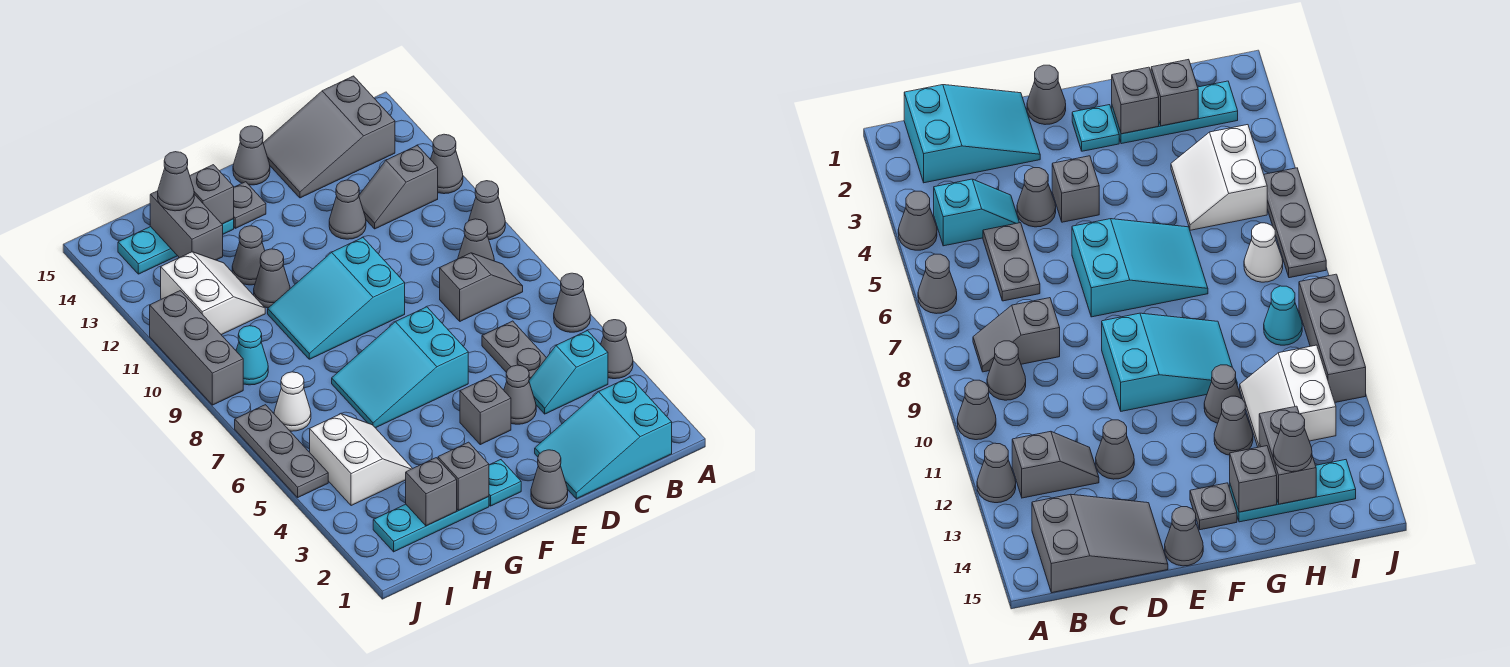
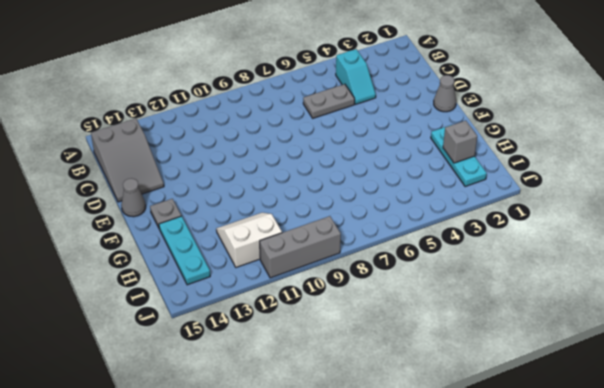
none -> grey cone A4 level 1
none -> grey cone A6 level 1
none -> grey cone A10 level 1
none -> grey cone A12 level 1

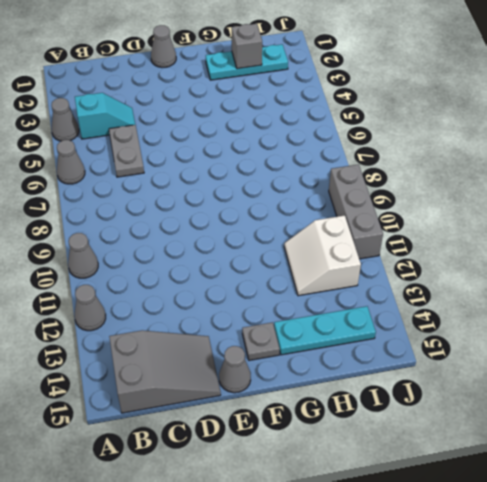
none -> cyan slope B1:D2 level 1 top B
none -> grey slope B8:C8 level 1 top C
none -> grey cone B9 level 1
none -> grey slope B12:C12 level 1 top B

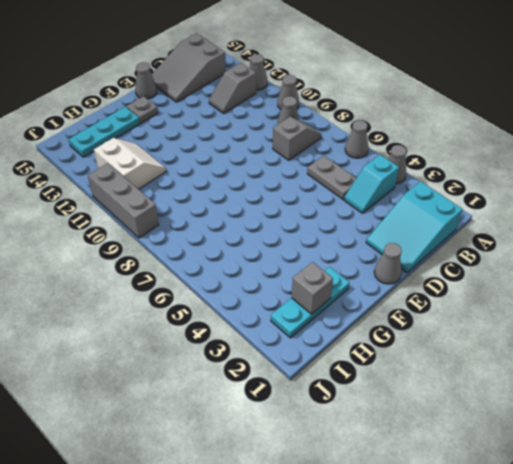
none -> grey cone D4 level 1
none -> grey cone D12 level 1
none -> grey brick E4 level 1
none -> cyan slope E6:G7 level 1 top E

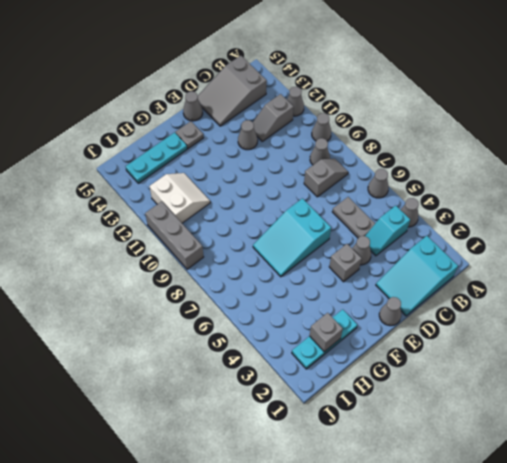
none -> cyan slope E9:G10 level 1 top E
none -> cyan plate F2 level 1
none -> grey cone G11 level 1
none -> grey cone G12 level 1

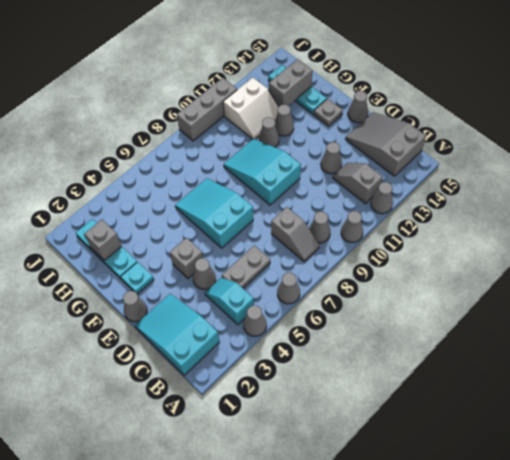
none -> white slope H4:I5 level 1 top I
none -> white cone I7 level 1
none -> cyan cone I9 level 1
none -> grey plate J5:J7 level 1

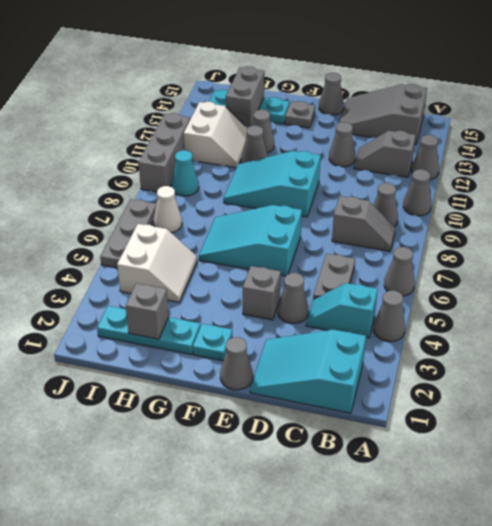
none -> grey brick G2 level 2
none -> grey brick G14 level 2
none -> grey cone H14 level 3

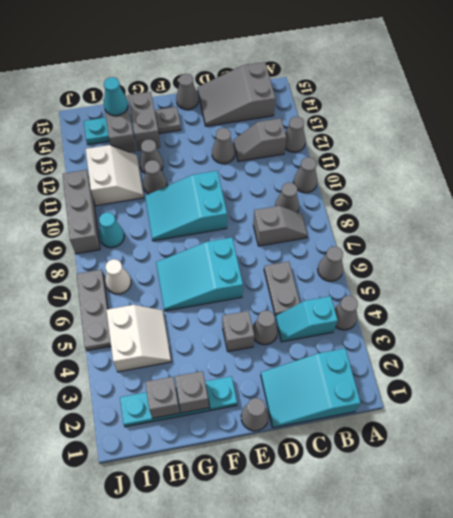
grey brick G13:G14 level 2 -> grey brick G14 level 2
cyan cone H14 level 3 -> grey cone H14 level 3

